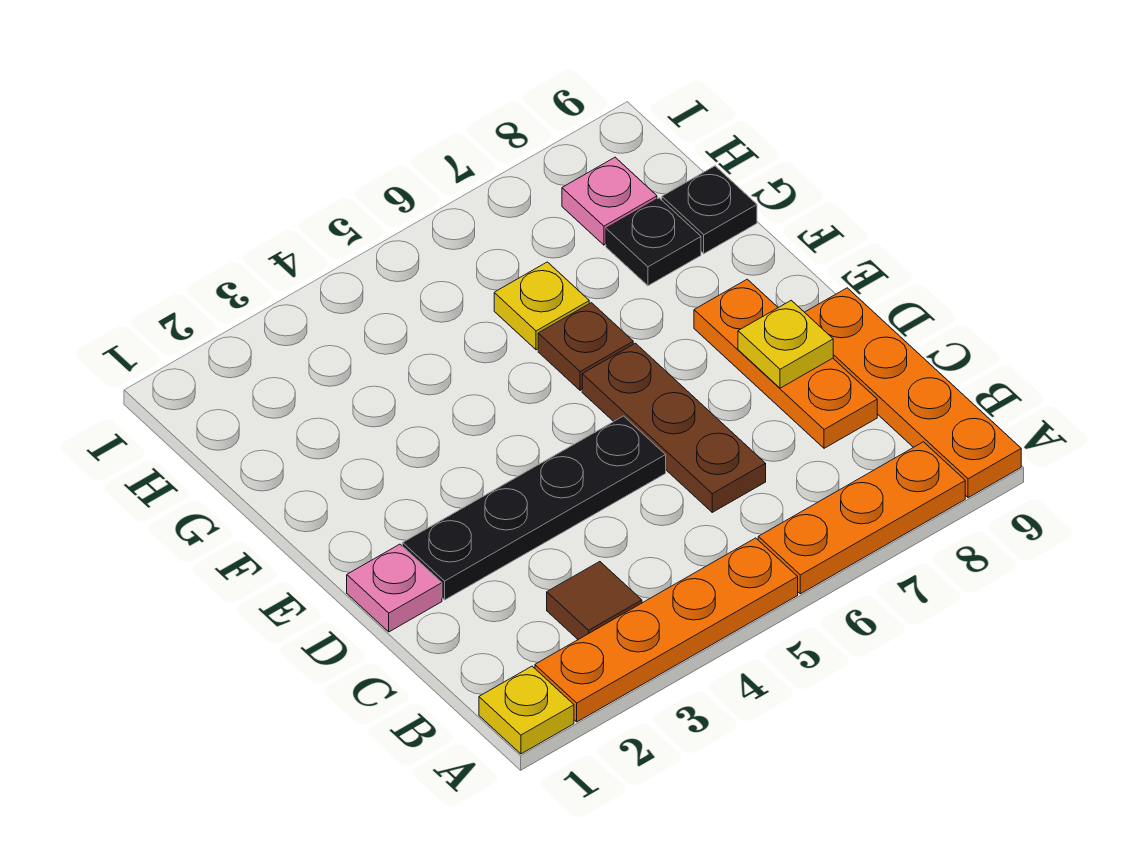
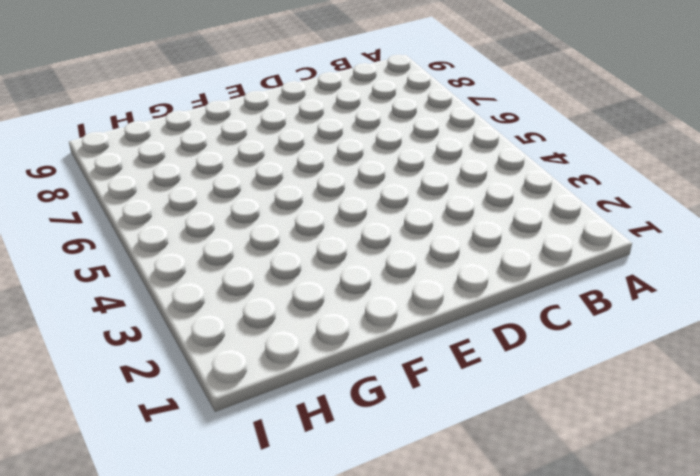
none -> yellow plate A1 level 1
none -> orange plate A2:A5 level 1
none -> orange plate A6:A8 level 1

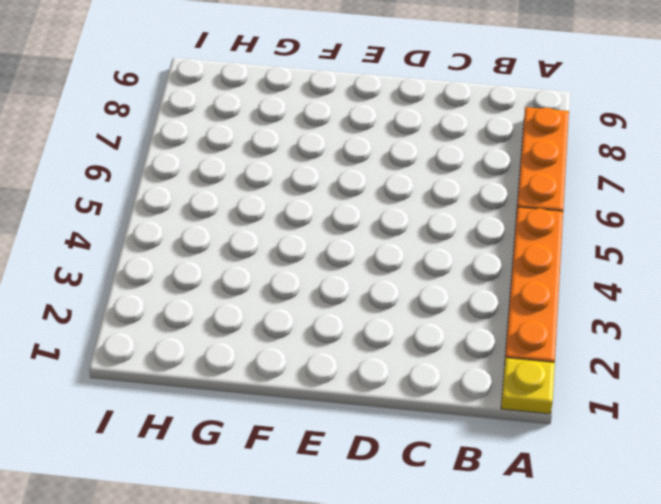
none -> orange plate A9:D9 level 1
none -> brown tile B3 level 1
none -> brown plate C6:E6 level 1

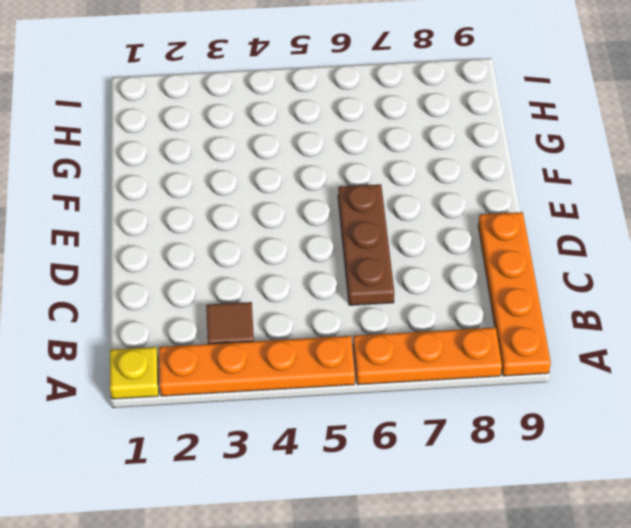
none -> orange plate C8:E8 level 1
none -> pink plate D1 level 1
none -> black plate D2:D5 level 1

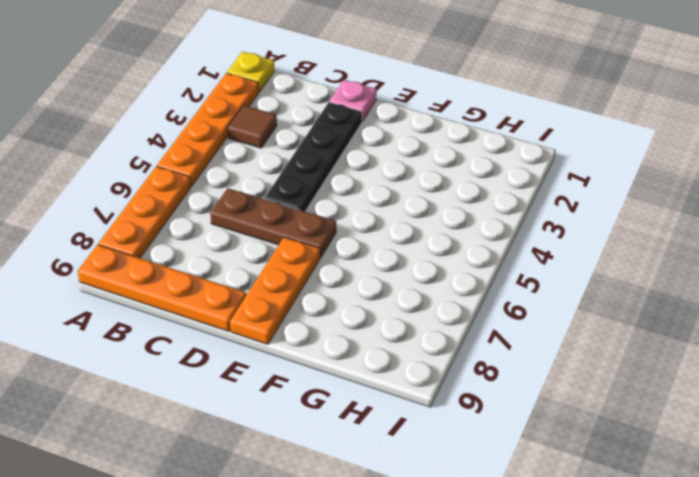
orange plate E7:E9 level 1 -> orange plate C8:E8 level 1
none -> brown plate F6 level 1
none -> yellow plate G6 level 1
none -> black plate G8 level 1

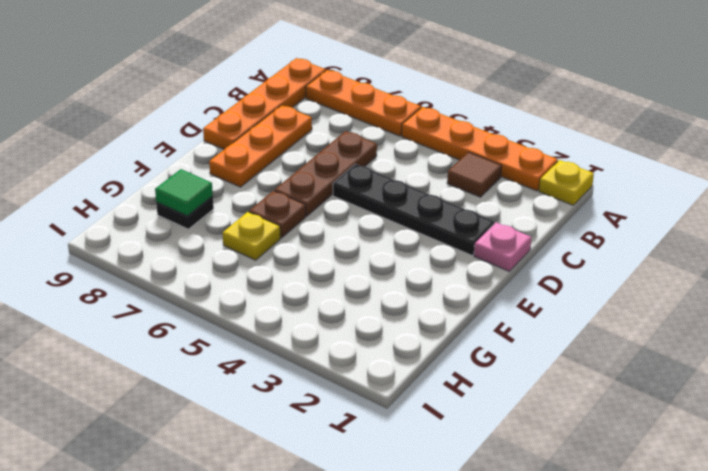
green tile G8 level 2 -> none
none -> black plate G9 level 1
none -> pink plate H8 level 1
none -> yellow plate D8 level 2

